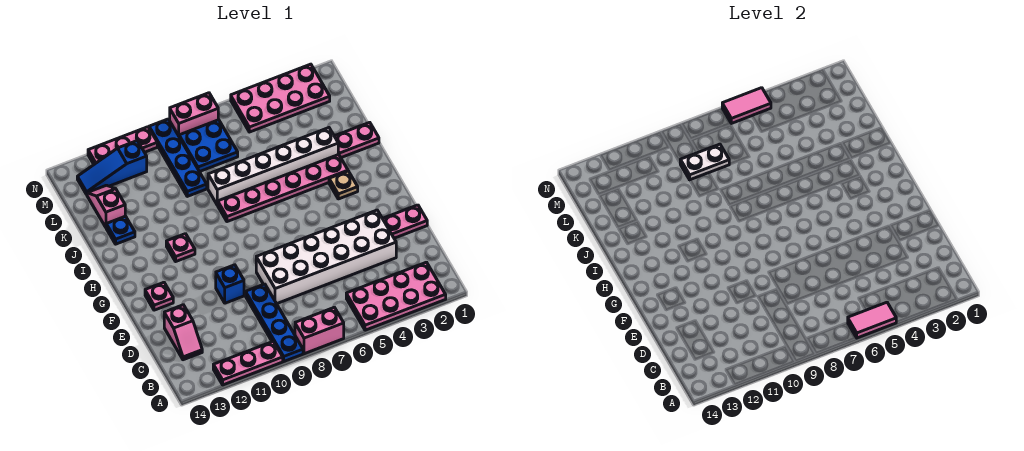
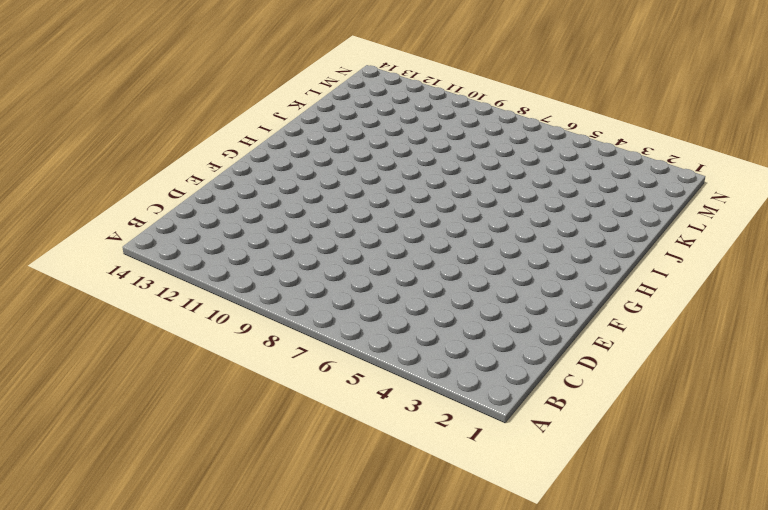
none -> pink plate A2:B5 level 1
none -> pink brick A7:A8 level 1
none -> blue plate A9:D9 level 1

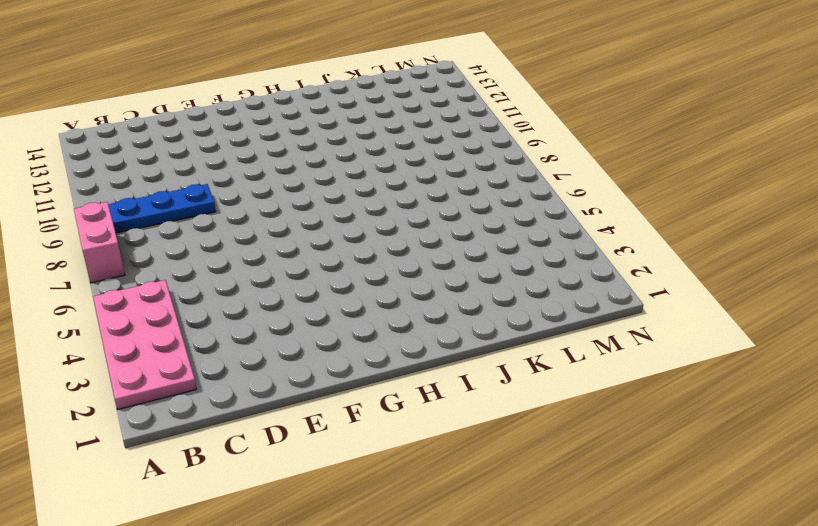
none -> pink plate A10:A12 level 1
none -> pink slope C13:D13 level 1 top D
none -> white brick D3:E8 level 1

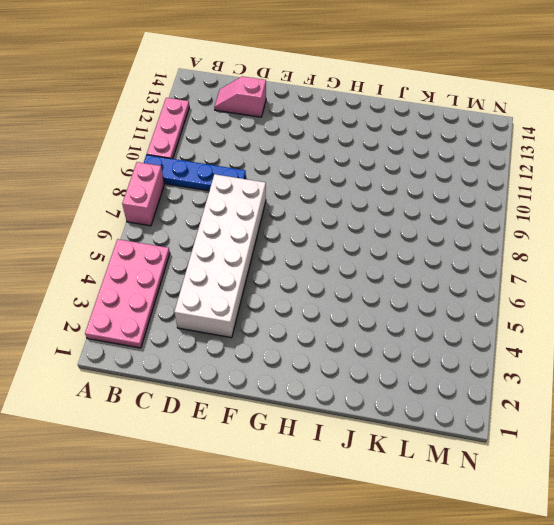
none -> pink plate E1:E2 level 1
none -> blue brick E10 level 1
none -> pink plate F13 level 1

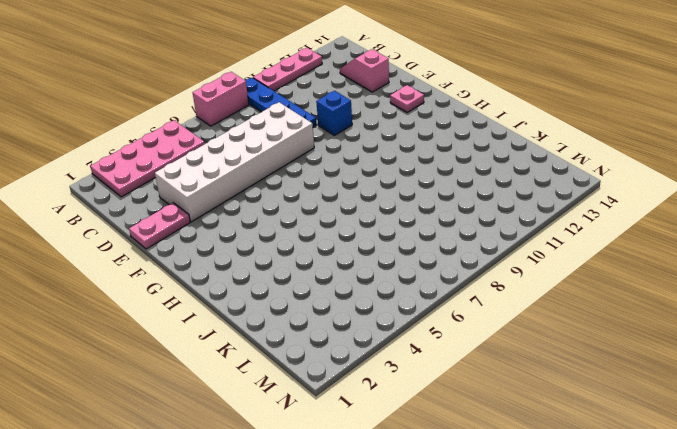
none -> tan plate H3 level 1
none -> pink plate H11 level 1
none -> pink plate I3:I8 level 1

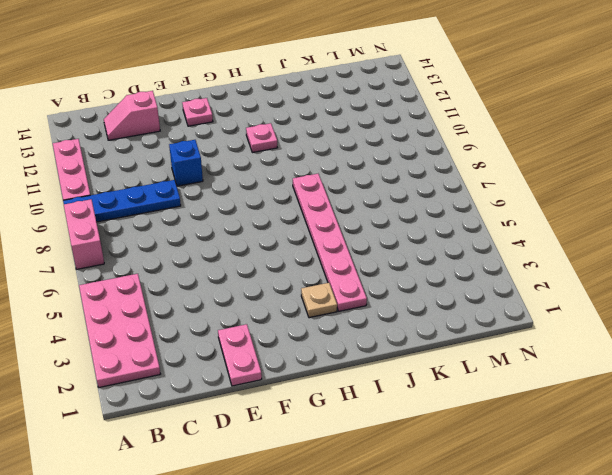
none -> white brick D3:E8 level 1
none -> pink plate J1:J2 level 1
none -> white brick J3:J8 level 1

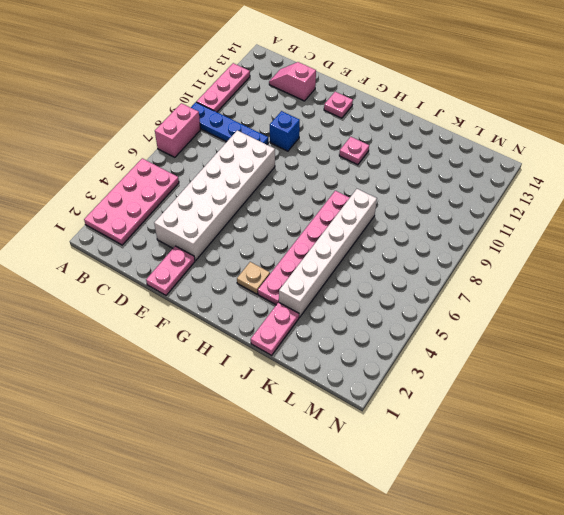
none -> blue plate J13 level 1
none -> blue plate K9:N9 level 1
none -> pink slope K13:L13 level 1 top K

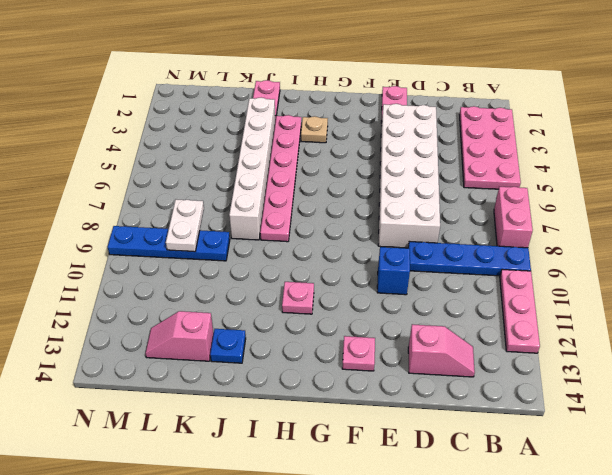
none -> blue plate L7:M8 level 1
none -> pink plate M2:N5 level 1
none -> blue slope M11:M13 level 1 top 11

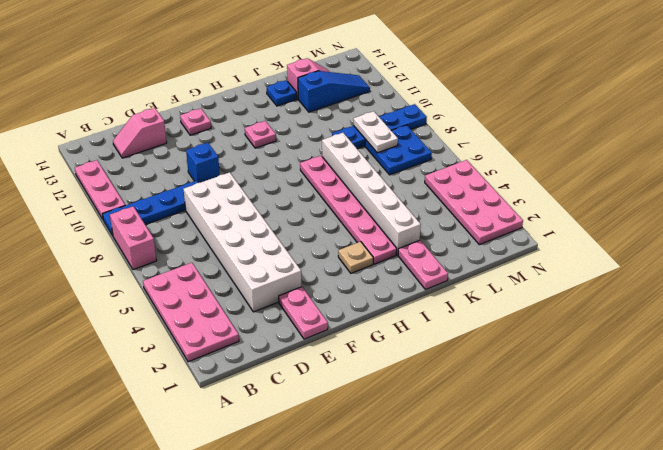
blue slope K12:M12 level 1 top K -> blue slope M11:M13 level 1 top 11
none -> pink brick N7:N8 level 1
none -> pink plate N10:N12 level 1
none -> pink tile A5:A6 level 2

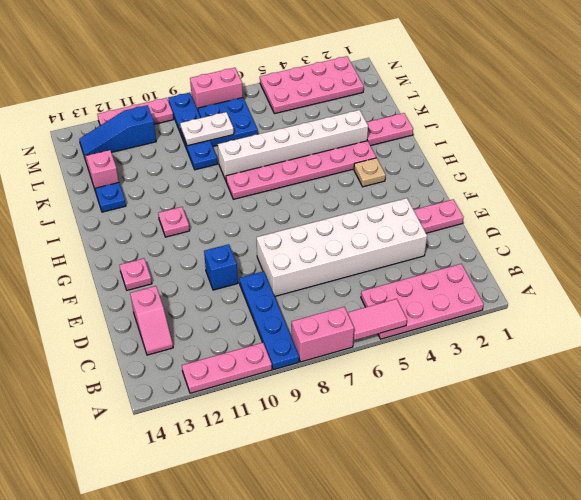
none -> pink tile N5:N6 level 2

